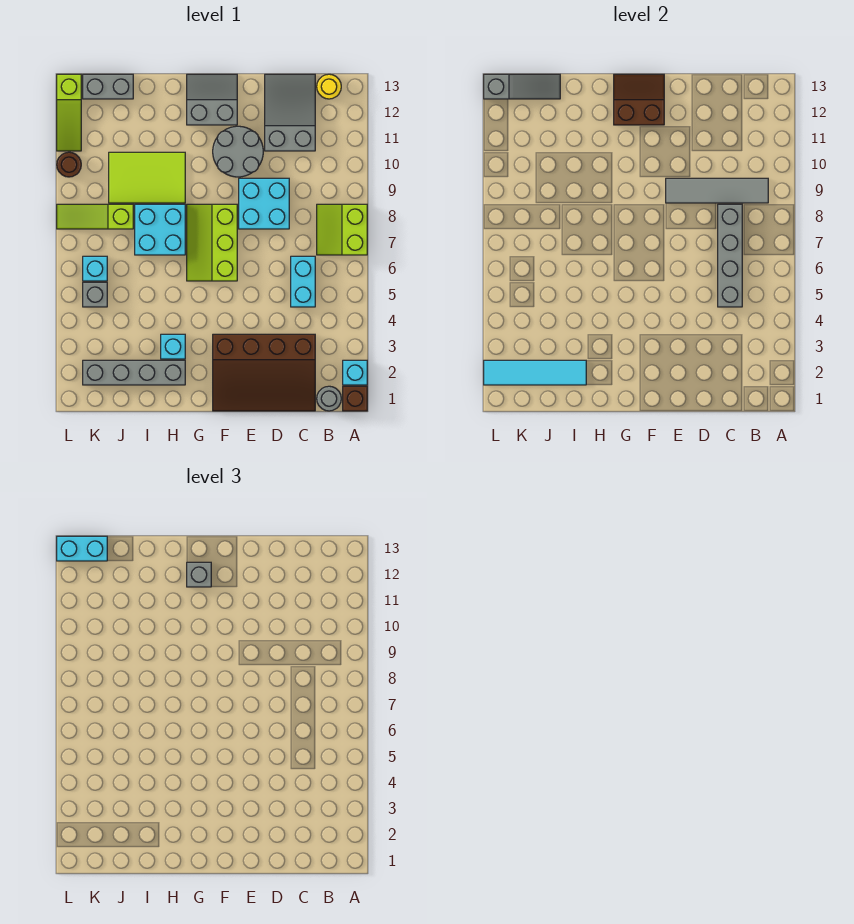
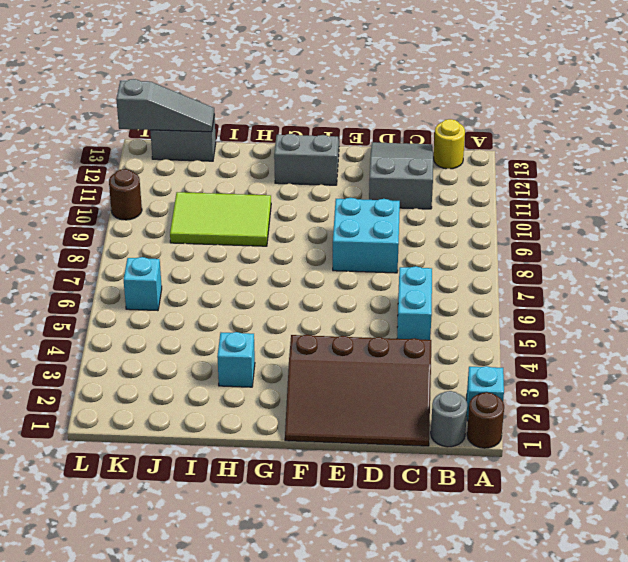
brown round brick A1 level 1 -> brown brick A1 level 1
none -> lime slope A7:B8 level 1 top A
none -> grey round brick E10:F11 level 1
none -> lime slope F6:G8 level 1 top F

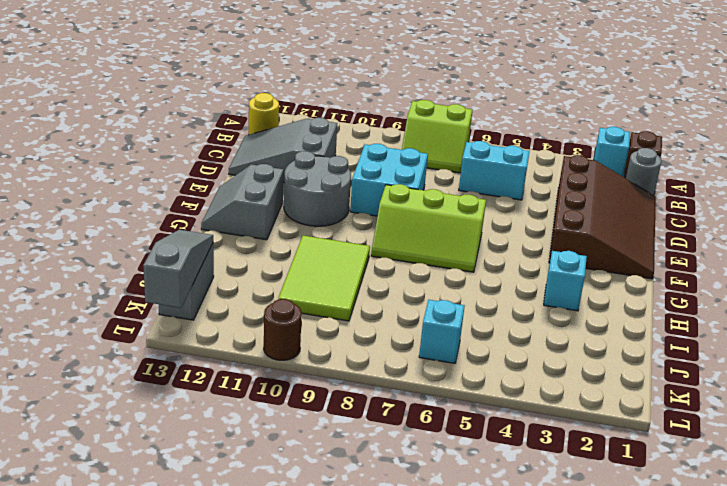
none -> grey brick H2:K2 level 1
none -> cyan brick H7:I8 level 1
none -> lime slope J8:L8 level 1 top J

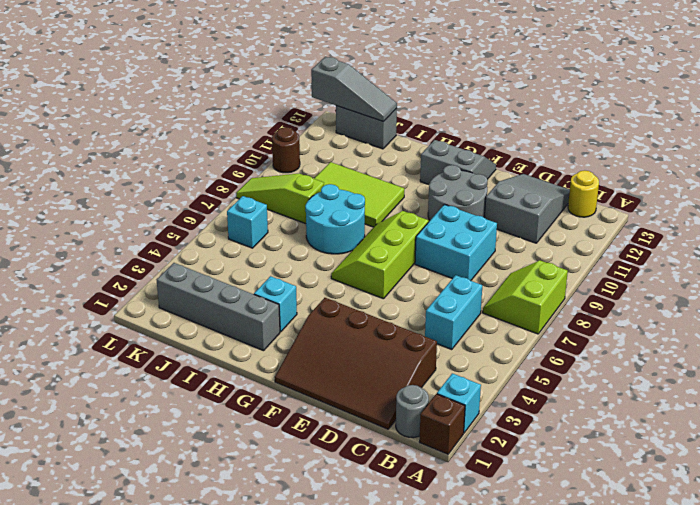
cyan round brick H7:I8 level 1 -> cyan brick H7:I8 level 1
none -> grey brick K5 level 1
none -> lime slope L11:L13 level 1 top 13
none -> grey tile B9:E9 level 2

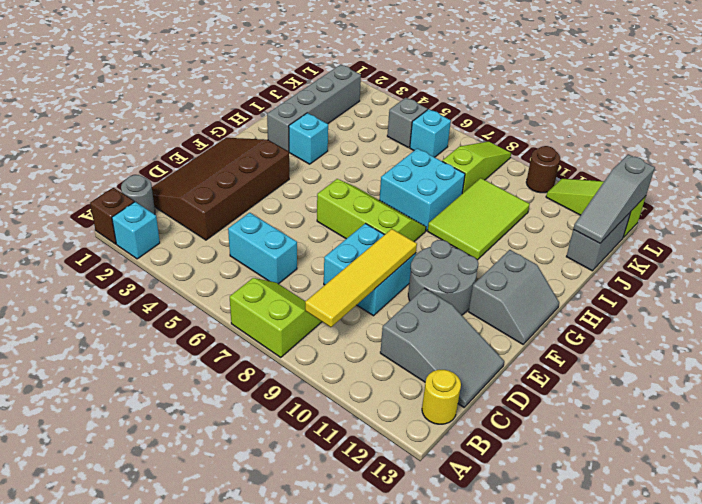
yellow tile B9:E9 level 2 -> grey tile B9:E9 level 2
none -> grey brick C5:C8 level 2
none -> brown slope F12:G13 level 2 top 12
none -> cyan tile I2:L2 level 2

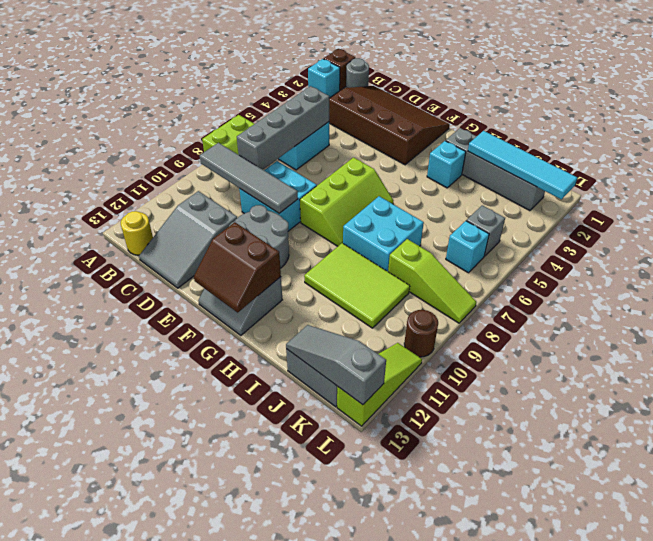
none -> grey brick G12 level 3
none -> cyan brick K13:L13 level 3

